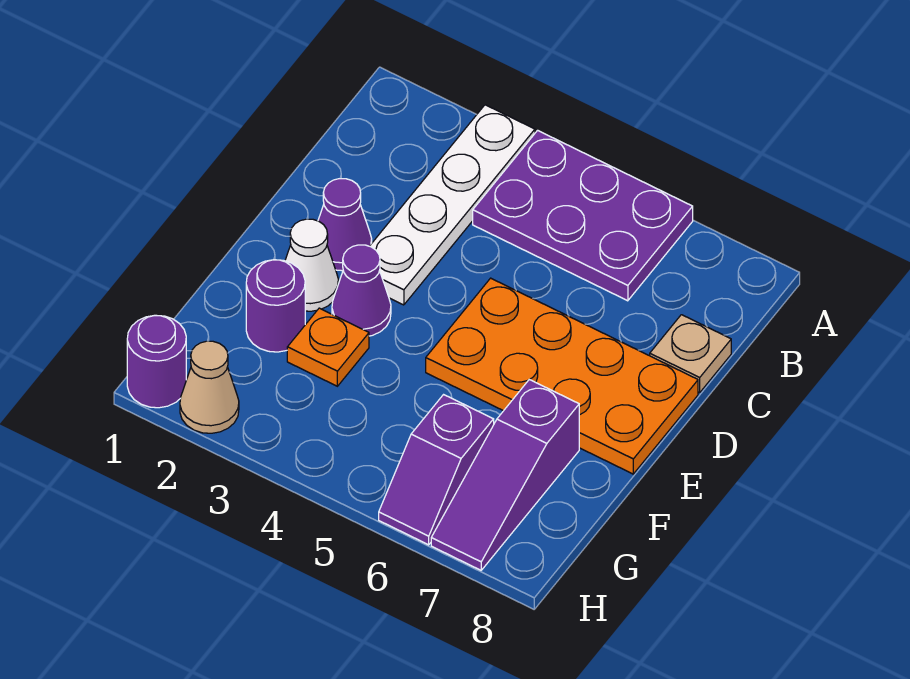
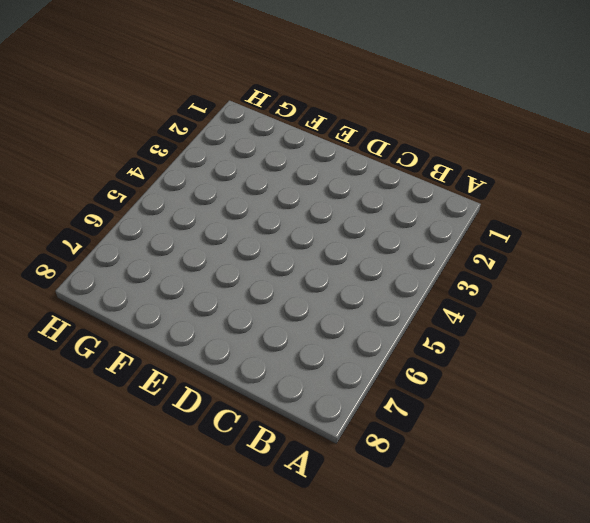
none -> white plate A3:D3 level 1
none -> purple plate A4:B6 level 1
none -> tan plate C8 level 1

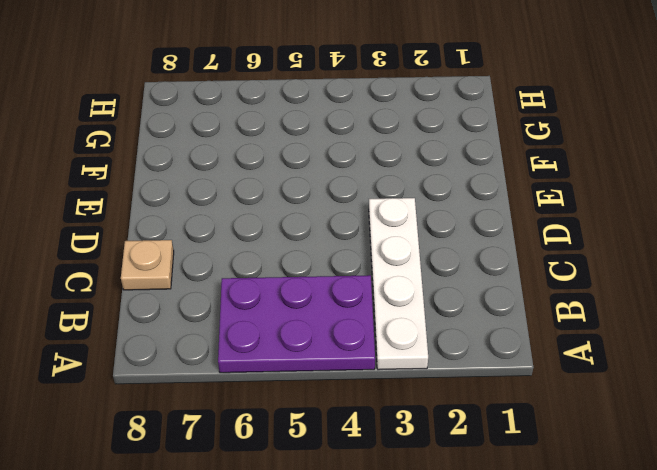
none -> purple cone D2 level 1
none -> orange plate D5:E8 level 1
none -> white cone E2 level 1

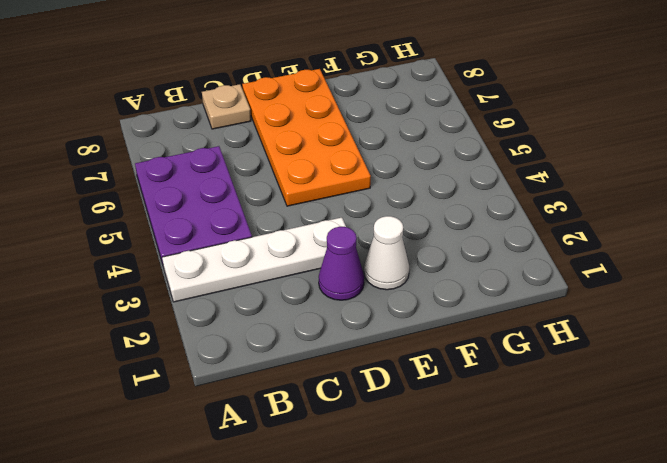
none -> purple cone E3 level 1
none -> purple round brick F2 level 1
none -> orange plate F3 level 1

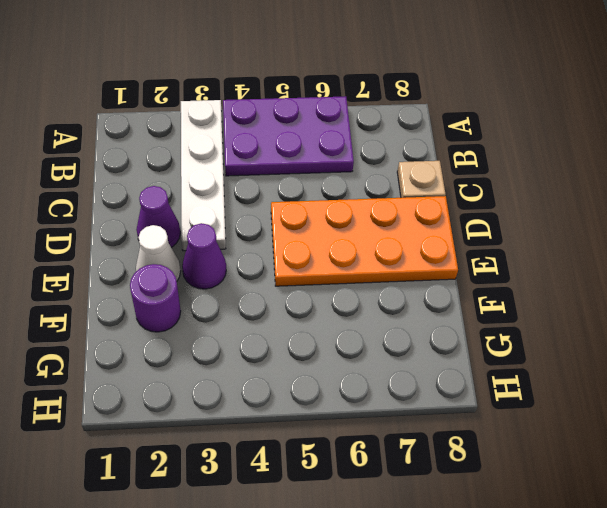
none -> orange plate F3 level 1
none -> purple slope F7:H7 level 1 top F
none -> purple slope G6:H6 level 1 top G

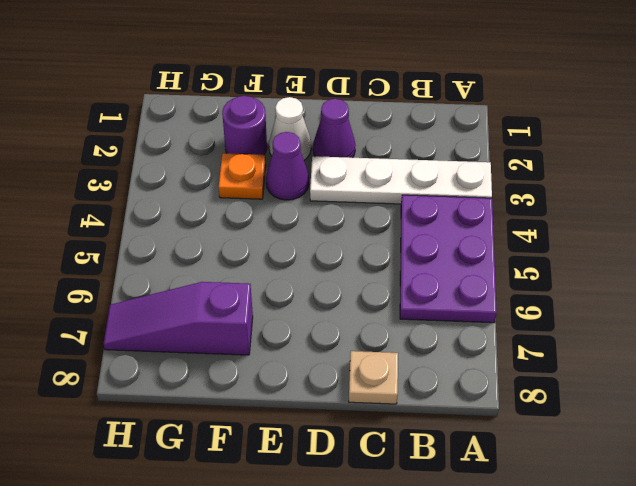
none -> orange plate D5:E8 level 1
none -> purple slope G6:H6 level 1 top G
none -> purple round brick H1 level 1

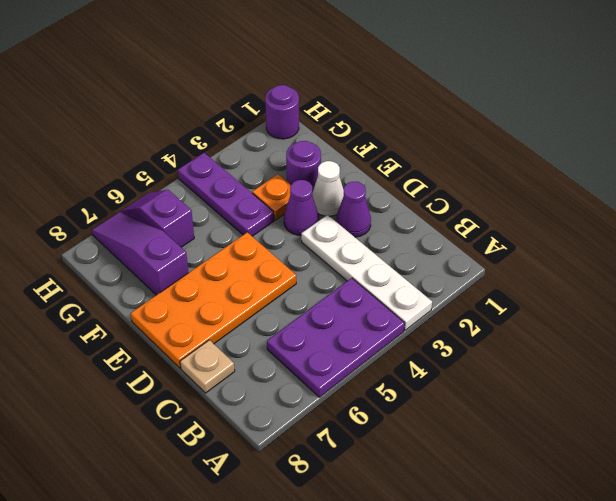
purple plate F4:H4 level 1 -> none
none -> tan cone H2 level 1

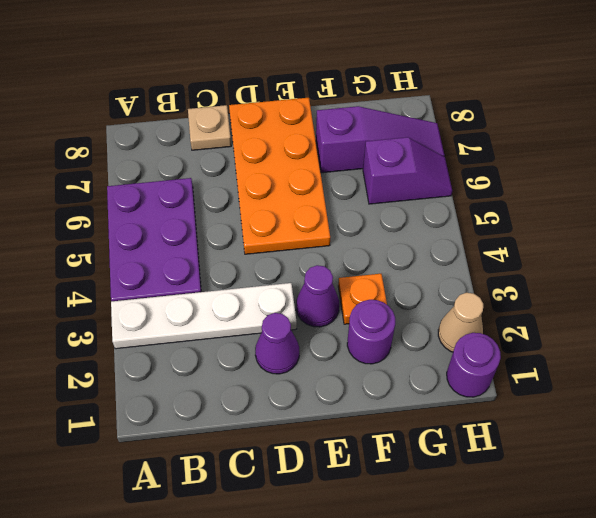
none -> white cone E2 level 1

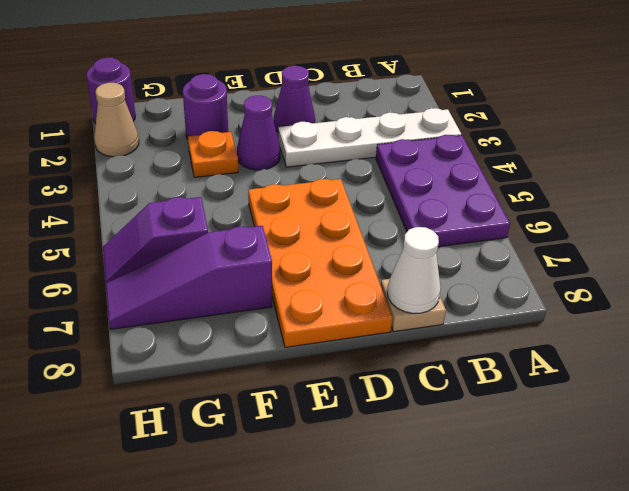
white cone C8 level 2 -> white cone E2 level 1

